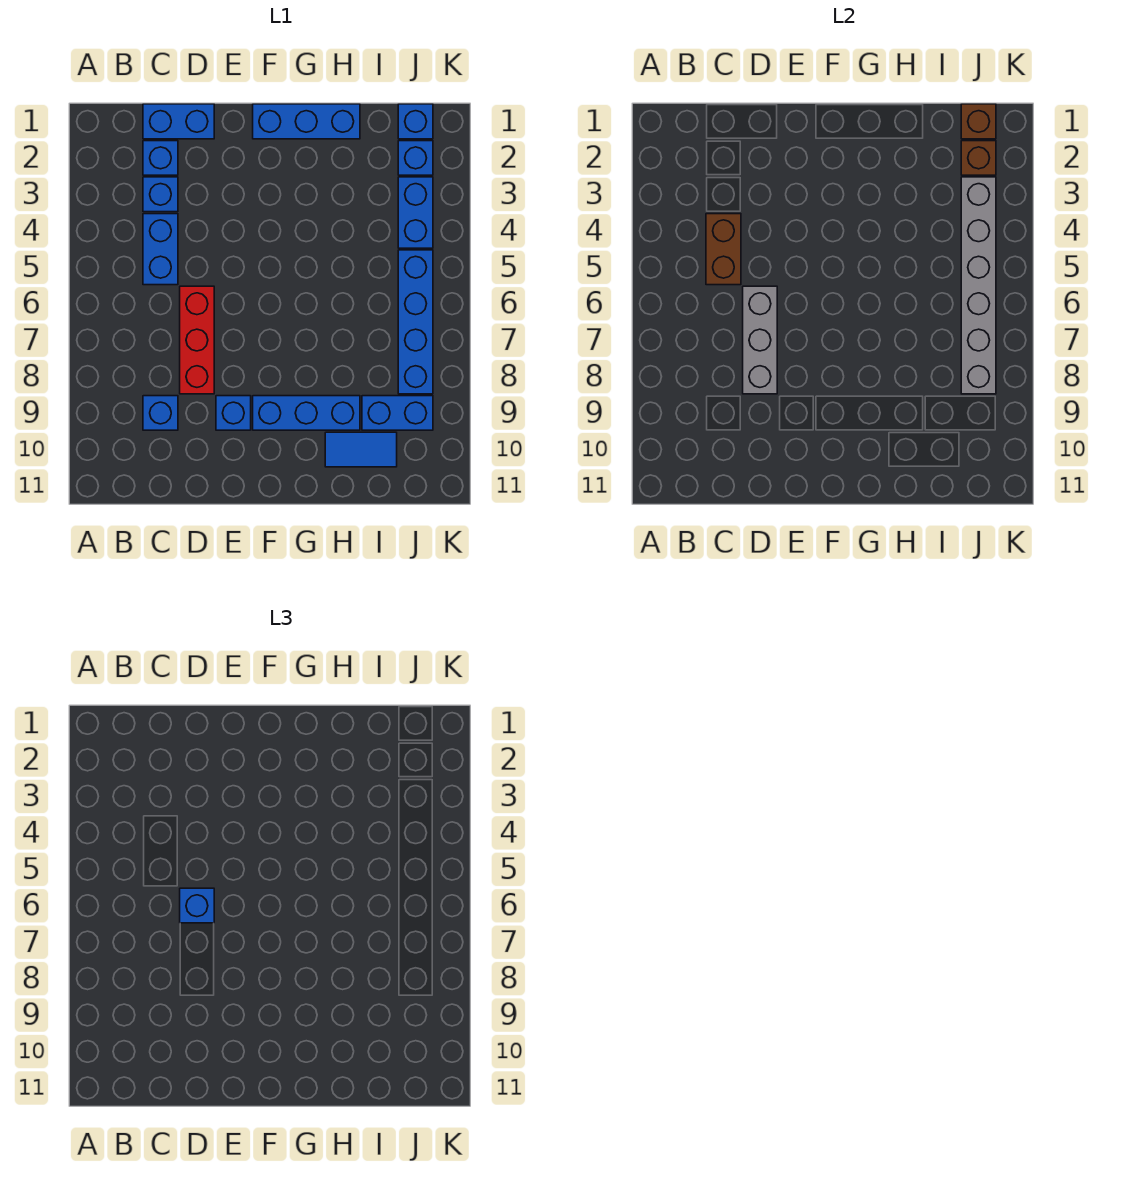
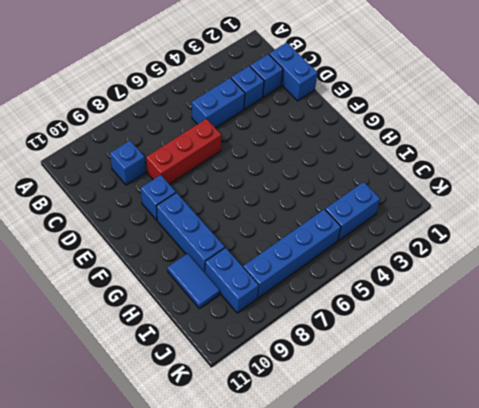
none -> blue brick F1:H1 level 1
none -> blue brick J1 level 1
none -> blue brick J2 level 1

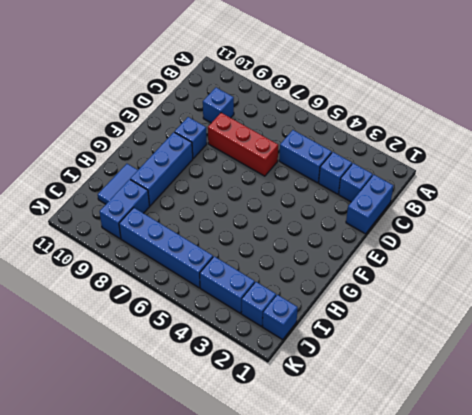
none -> blue brick F1:H1 level 1
none -> brown brick C4:C5 level 2
none -> grey brick D6:D8 level 2

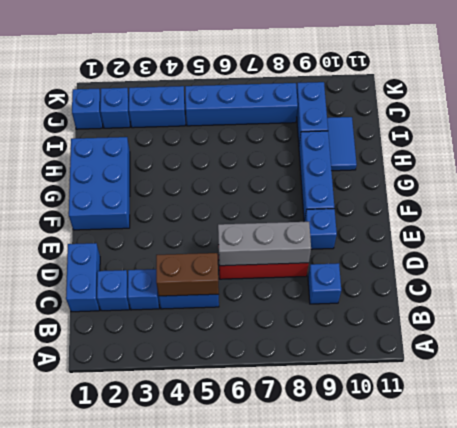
blue brick F1:H2 level 1 -> blue brick F1:H1 level 1
none -> brown brick J1 level 2
none -> brown brick J2 level 2
none -> grey brick J3:J8 level 2

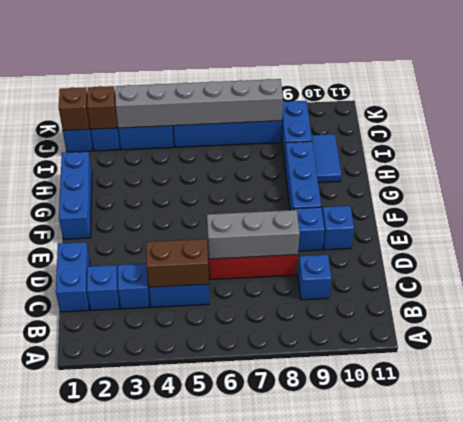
blue brick E10 level 1 -> blue brick D6 level 3

